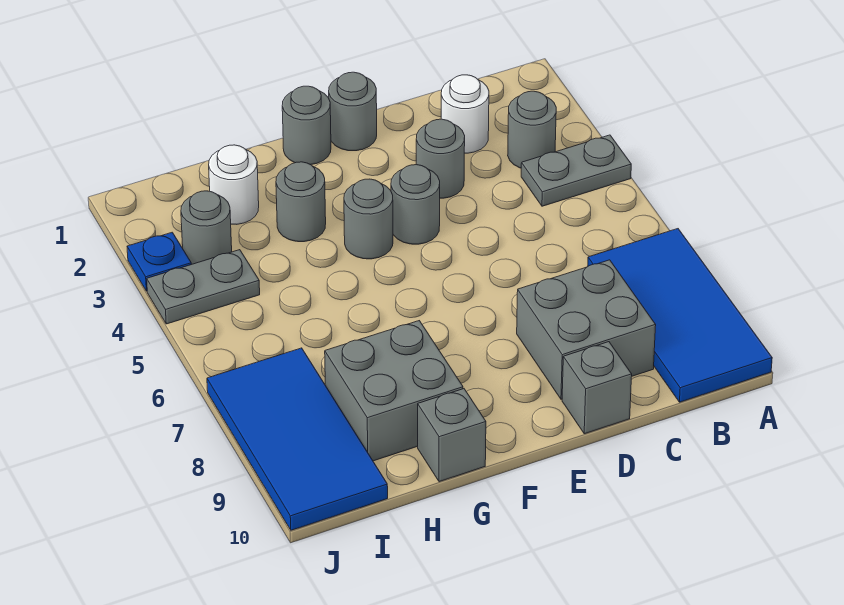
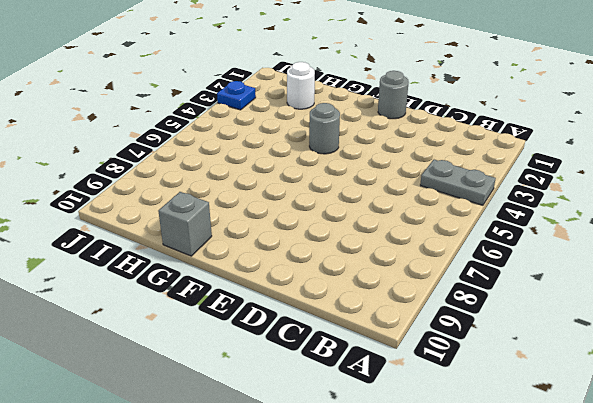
none -> blue tile A7:B10 level 1
none -> grey round brick B3 level 1
none -> white round brick C2 level 1

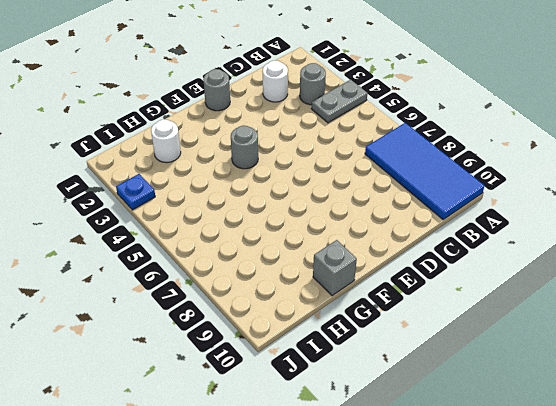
none -> grey brick C8:D9 level 1
none -> grey round brick D3 level 1
none -> grey brick D10 level 1

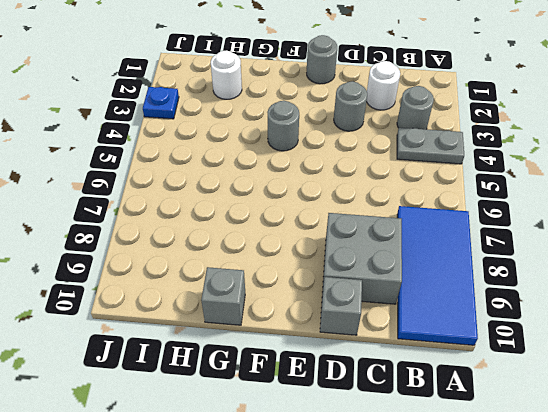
none -> grey round brick E4 level 1
none -> grey round brick F1 level 1
none -> grey round brick G3 level 1

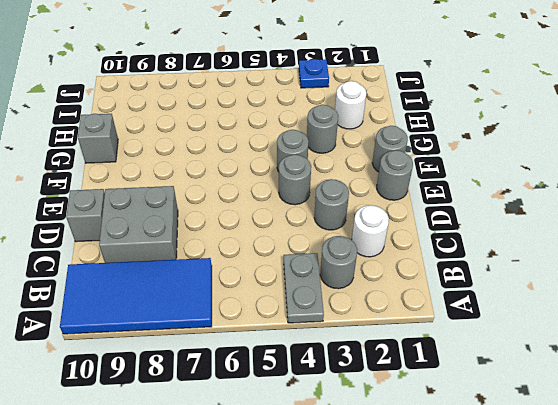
none -> grey brick G8:H9 level 1
none -> grey round brick I3 level 1
none -> grey plate I4:J4 level 1

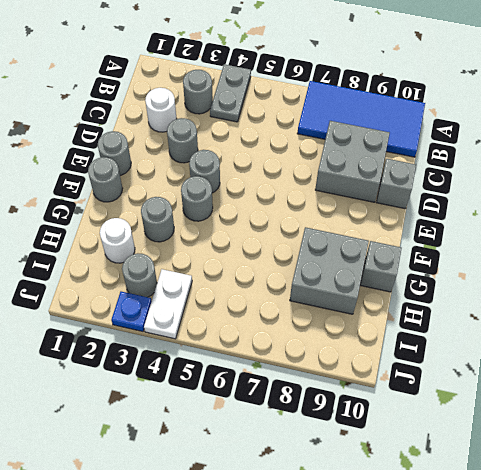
white plate I4:J4 level 1 -> grey plate I4:J4 level 1
none -> blue tile I7:J10 level 1

